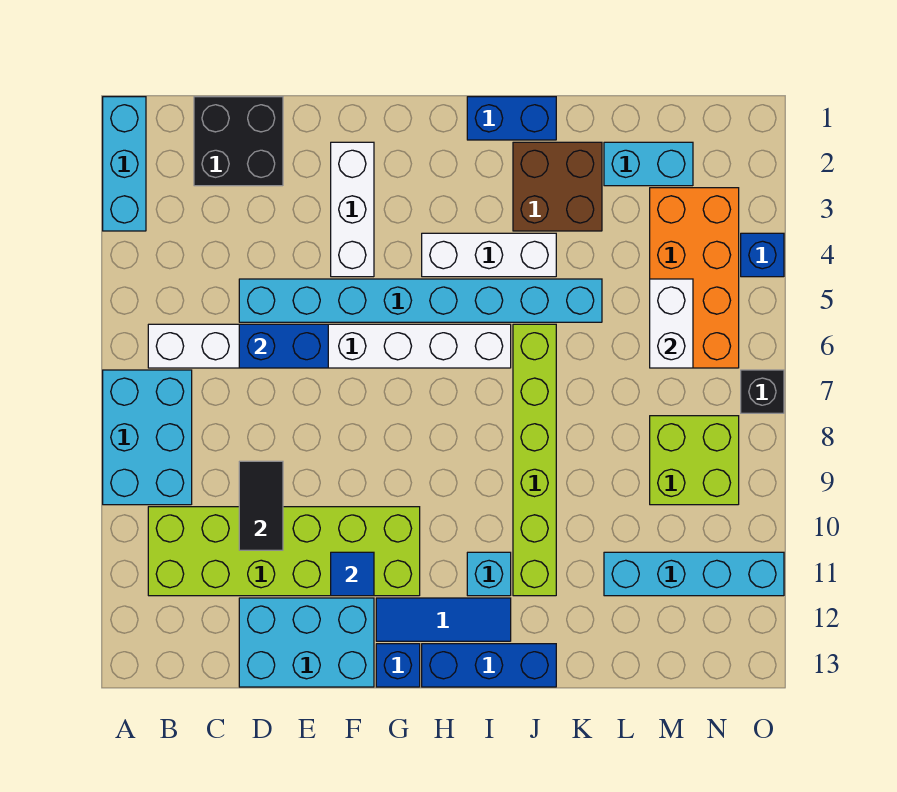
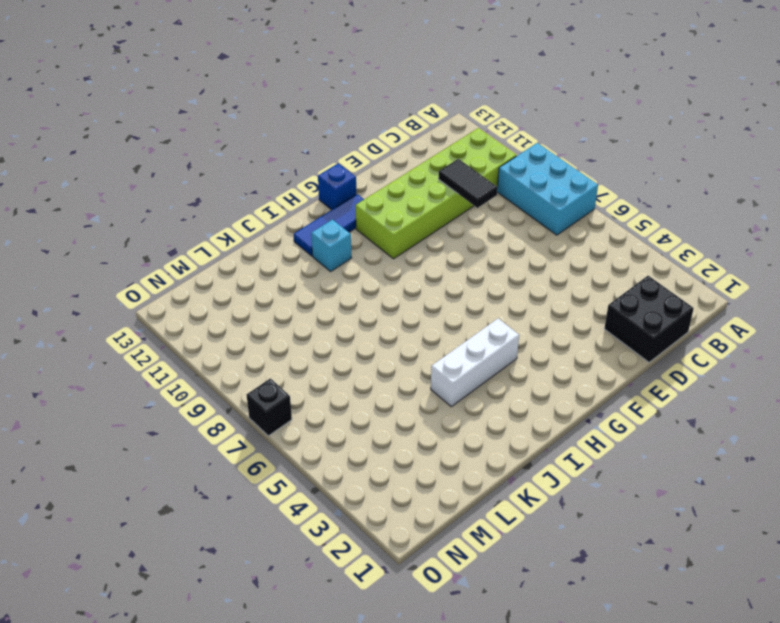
none -> cyan brick A1:A3 level 1
none -> white brick B6:I6 level 1
none -> cyan brick D5:K5 level 1

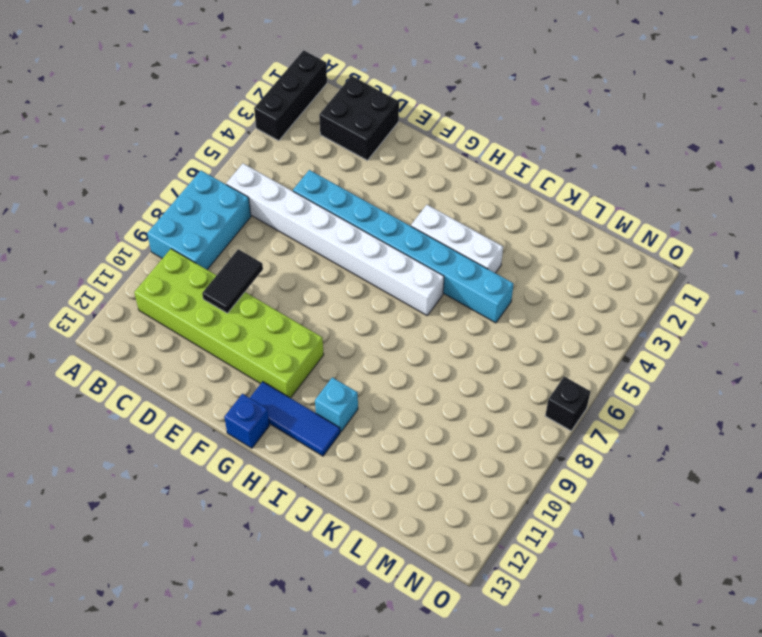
black brick A1:A3 level 1 -> cyan brick A1:A3 level 1
none -> cyan brick D12:F13 level 1
none -> white brick F2:F4 level 1
none -> blue brick H13:J13 level 1

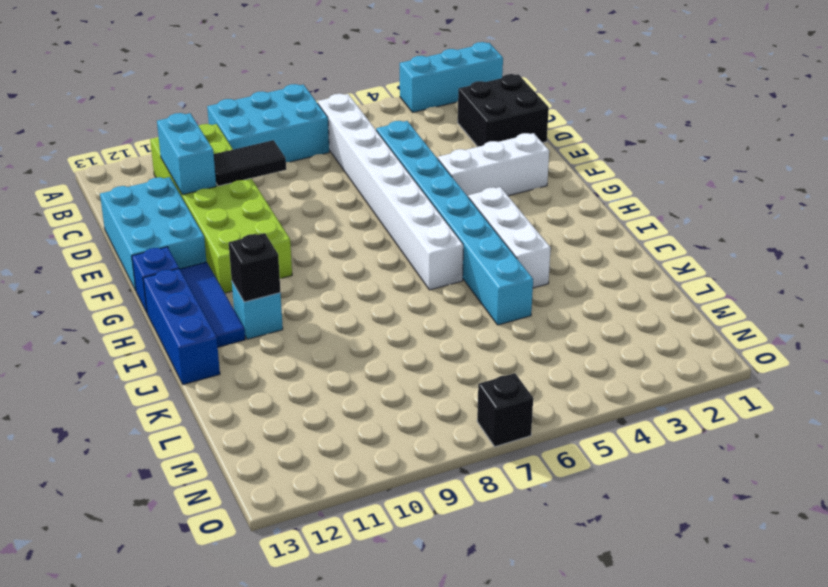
cyan brick C11:D11 level 2 -> cyan brick L2:M2 level 1
black brick I11 level 2 -> none
none -> blue brick I1:J1 level 1
none -> brown brick J2:K3 level 1
none -> lime brick J6:J11 level 1

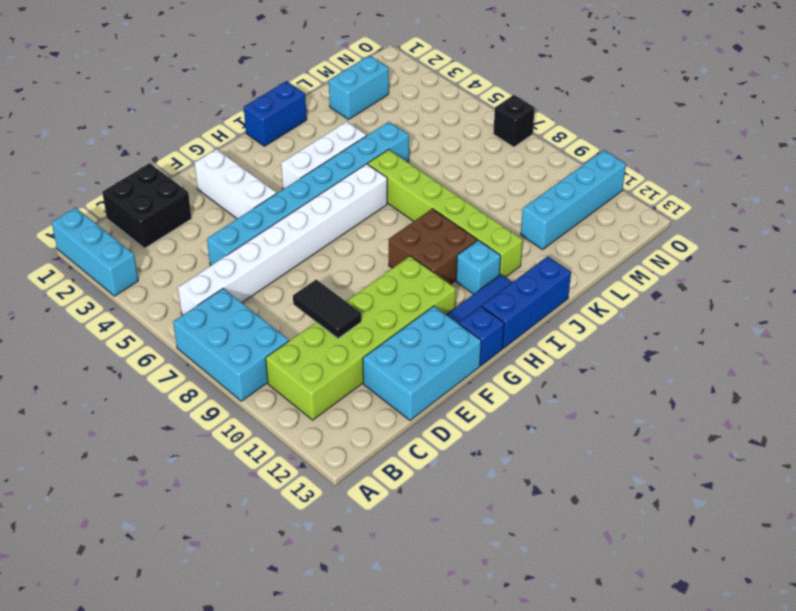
brown brick H9:I10 level 1 -> brown brick J2:K3 level 1
none -> orange brick M3:N6 level 1
none -> lime brick M8:N9 level 1
none -> blue brick O4 level 1

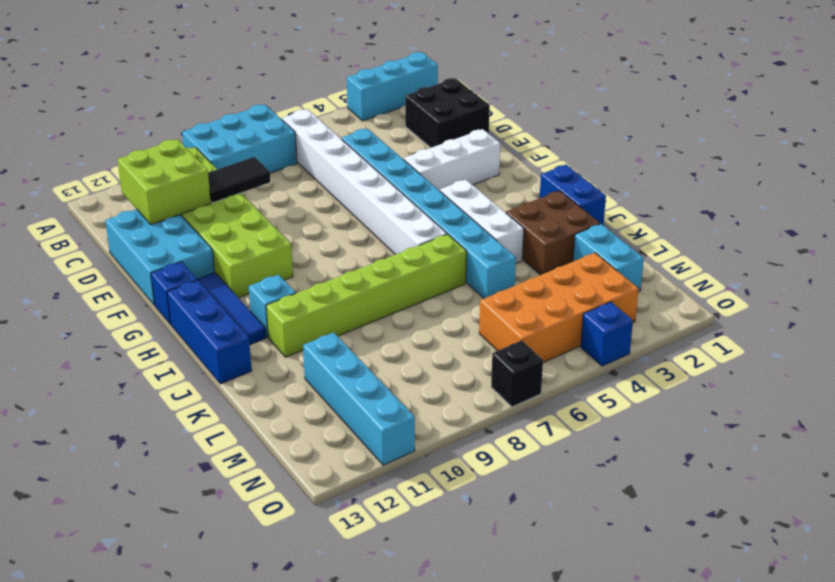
lime brick C11:D12 level 2 -> lime brick M8:N9 level 1
none -> blue brick D6:E6 level 2
none -> blue tile F11 level 2
none -> white brick M5:M6 level 2

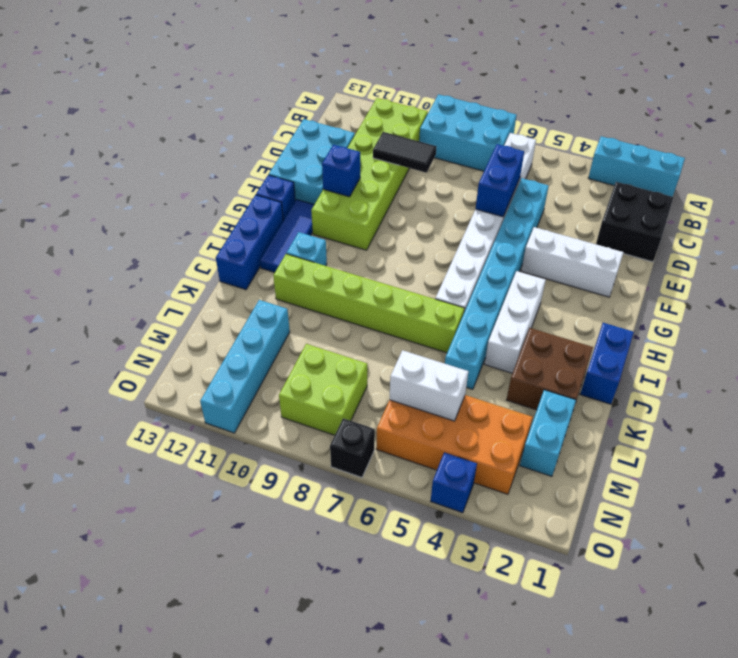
blue brick F11 level 2 -> blue tile F11 level 2

